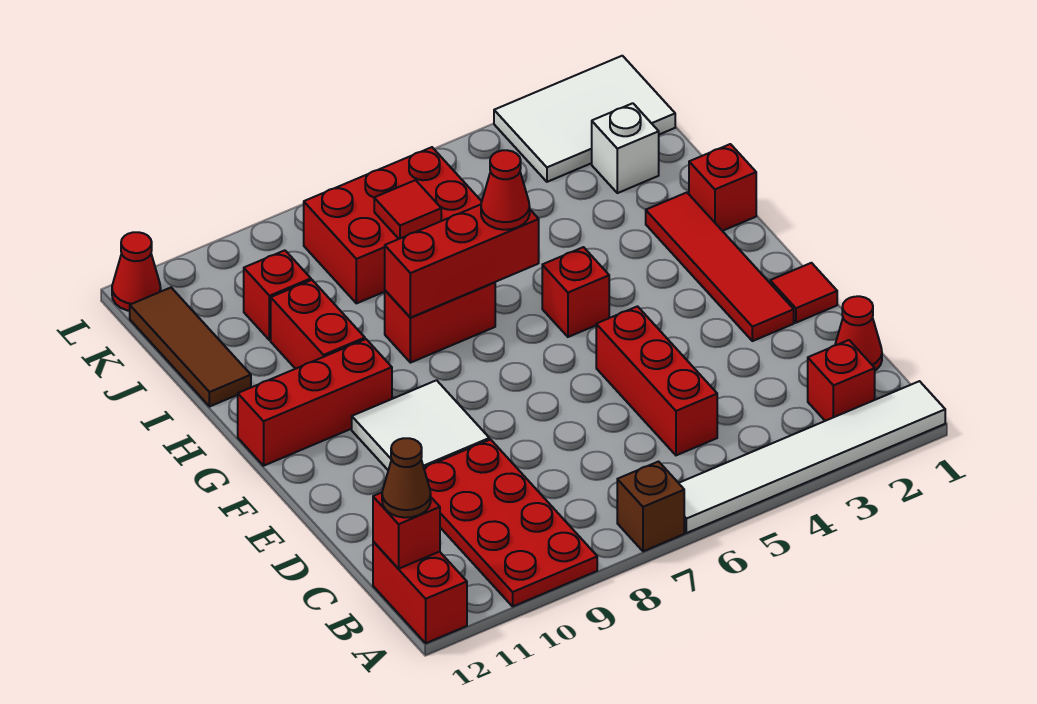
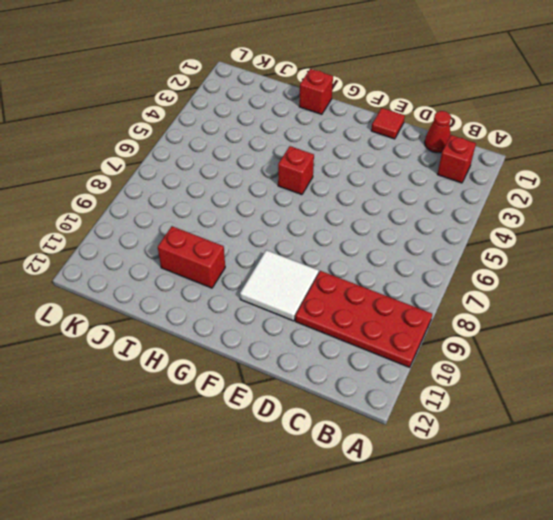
none -> white tile A1:A6 level 1
none -> brown brick A7 level 1
none -> red brick A12:B12 level 1

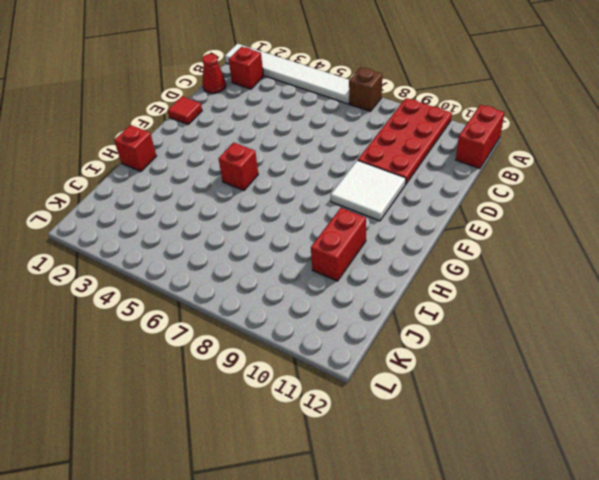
none -> red brick C5:E5 level 1
none -> red tile E2:H2 level 1
none -> red brick G10:G12 level 1

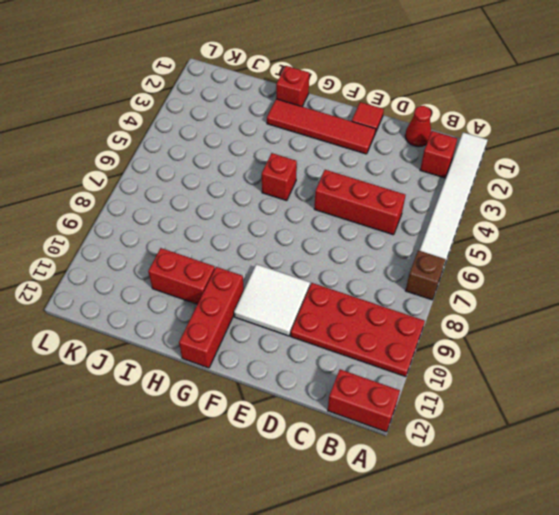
none -> red brick H7:H8 level 1
none -> brown tile I12:K12 level 1
none -> white brick J2 level 1

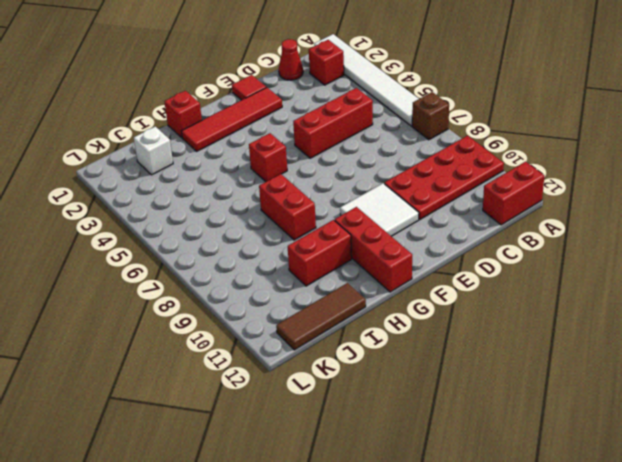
none -> red brick J6:K8 level 1
none -> red brick J10 level 1
none -> white tile K1:L3 level 1

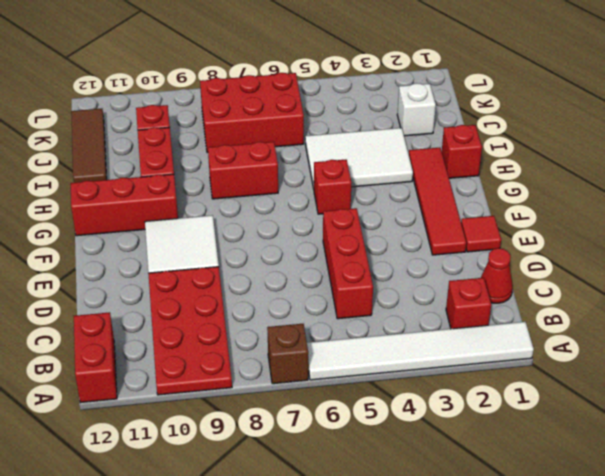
white tile H3:I5 level 1 -> white tile K1:L3 level 1
none -> red cone L12 level 1
none -> red brick B12 level 2
none -> red brick H6:H8 level 2

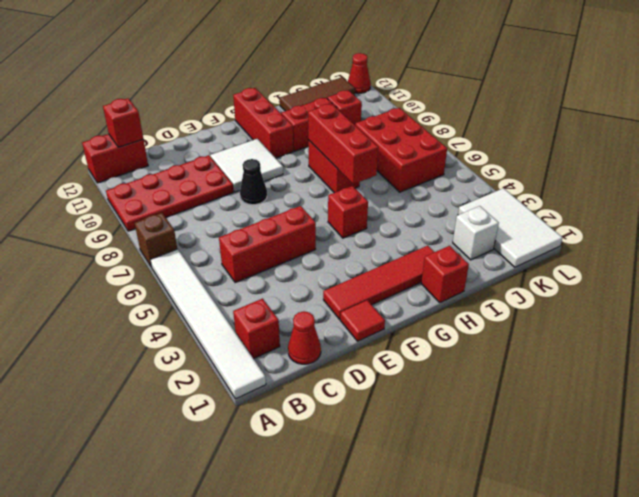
black cone E8 level 1 -> none
none -> red tile J7 level 2
none -> brown cone B12 level 3
none -> red cone H6 level 3

